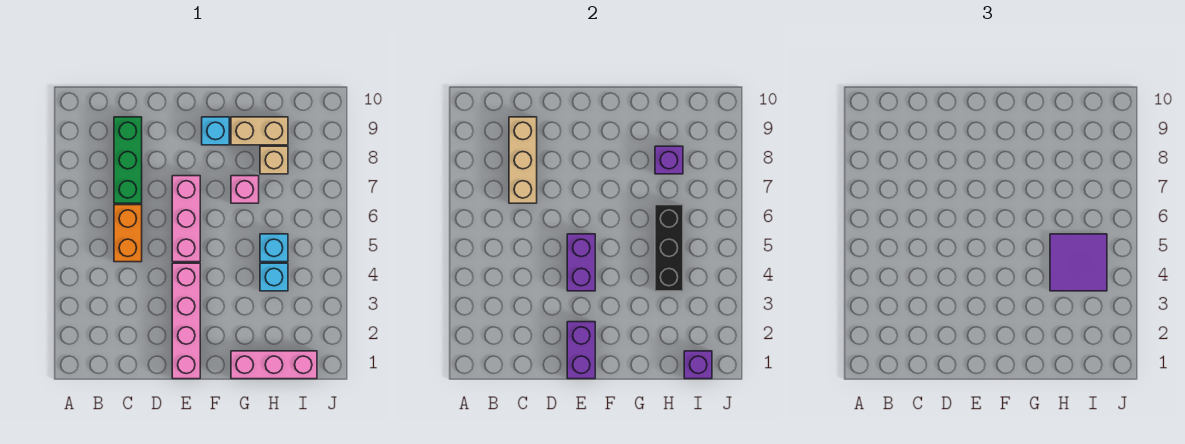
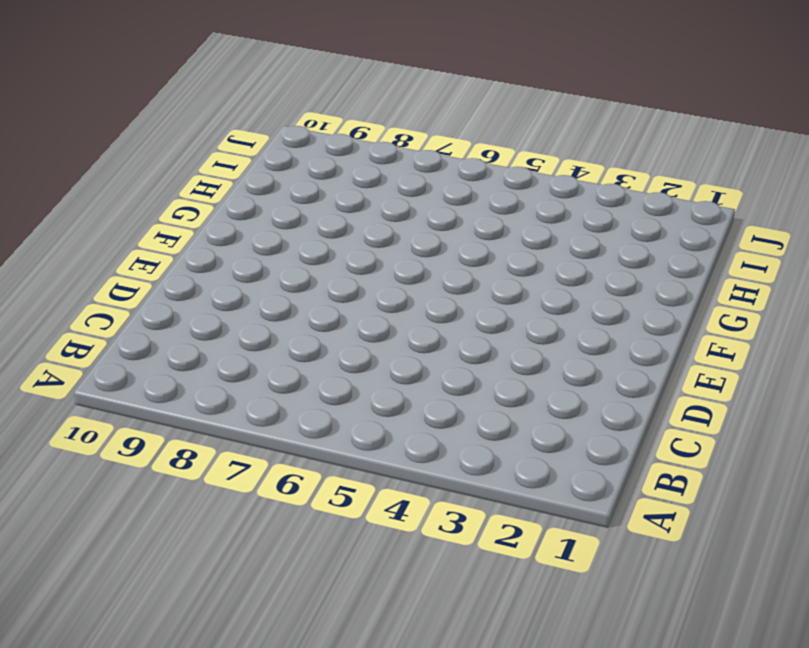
none -> orange brick C5:C6 level 1
none -> green brick C7:C9 level 1
none -> pink brick E1:E4 level 1

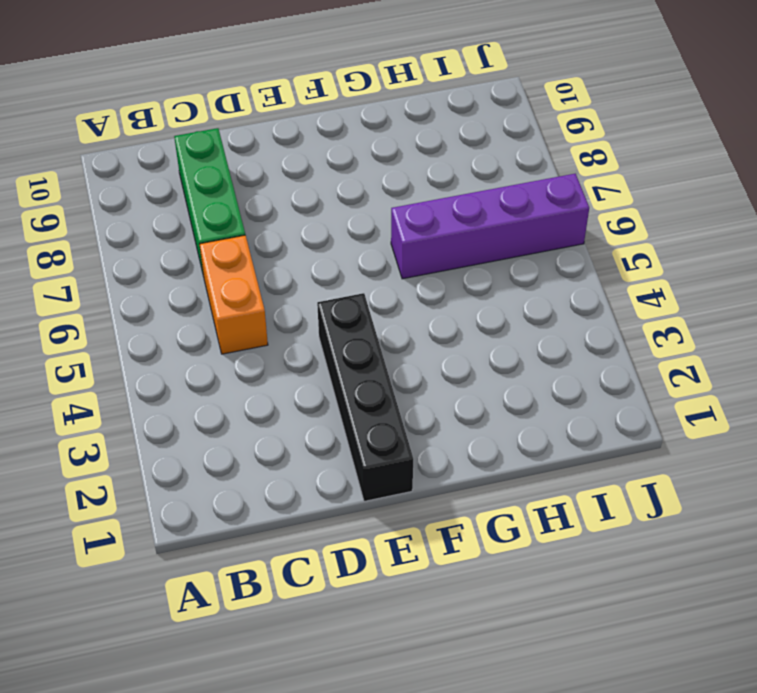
black brick E1:E4 level 1 -> pink brick E1:E4 level 1
purple brick G6:J6 level 1 -> none
none -> pink brick E5:E7 level 1
none -> cyan brick F9 level 1
none -> pink brick G1:I1 level 1

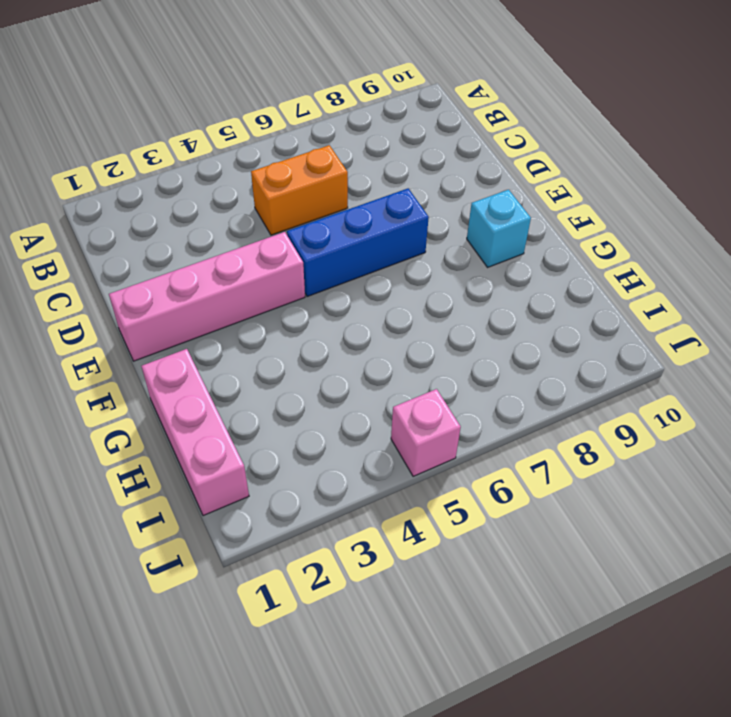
blue brick E5:E7 level 1 -> pink brick E5:E7 level 1
pink brick J5 level 1 -> pink brick G7 level 1
none -> green brick C7:C9 level 1
none -> tan brick G9:H9 level 1
none -> cyan brick H4 level 1

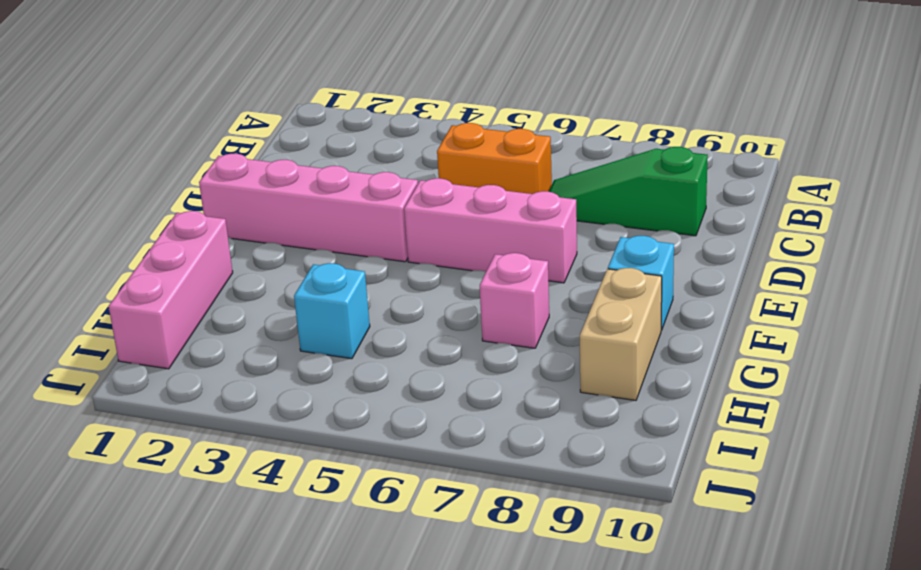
green slope C7:C9 level 1 top 9 -> green brick C7:C9 level 1
none -> cyan brick H5 level 1
none -> tan brick H8 level 1
none -> tan brick C7:C9 level 2

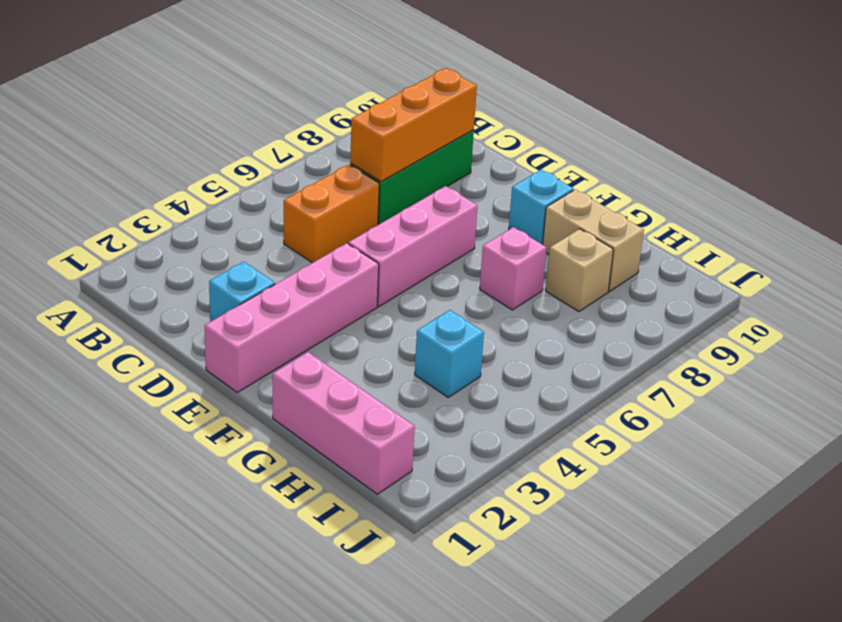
orange brick C7:C9 level 2 -> tan brick C7:C9 level 2
cyan brick D2 level 1 -> cyan brick H5 level 1
none -> purple brick E1:E2 level 2
none -> purple brick E4:E5 level 2
none -> black brick H4:H6 level 2

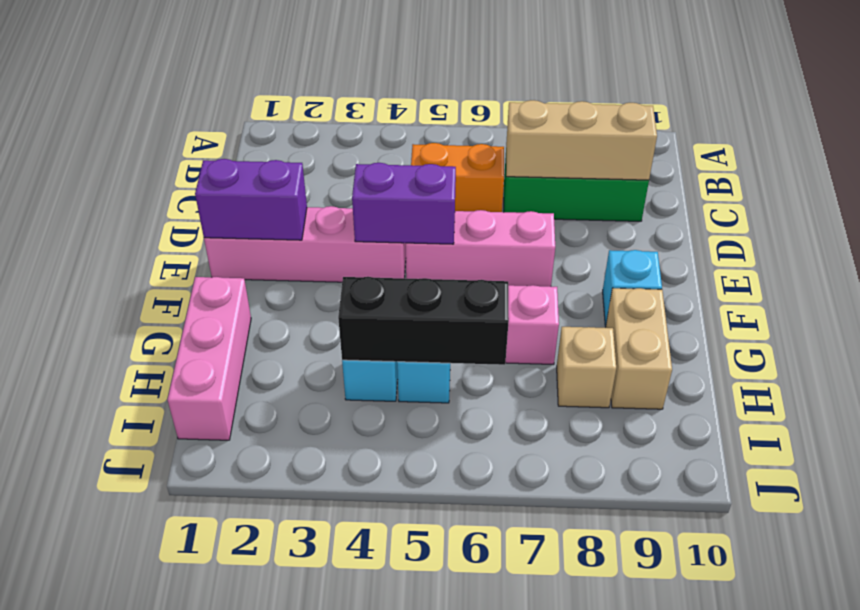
none -> purple brick H8 level 2
none -> purple brick I1 level 2
none -> purple tile H4:I5 level 3

